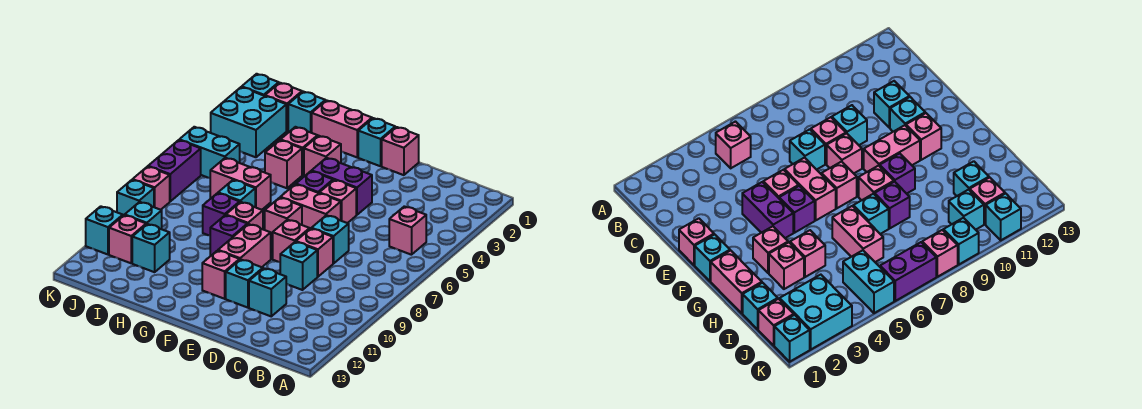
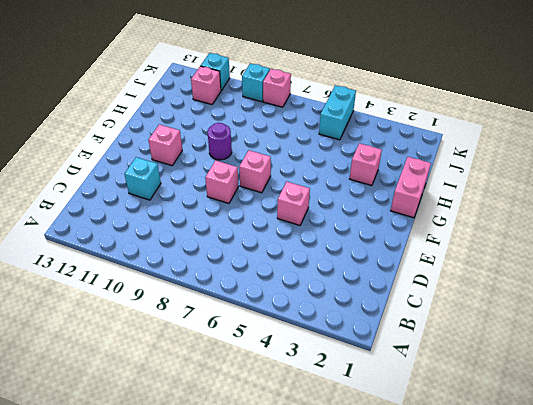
purple round brick G9 level 1 -> purple brick G9 level 1
none -> pink brick B5 level 1
none -> cyan brick D7 level 1
none -> pink brick D8 level 1
none -> cyan brick D9 level 1

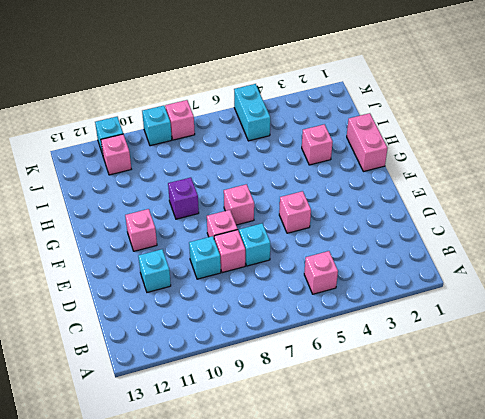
none -> pink brick E1 level 1
none -> purple brick E4:F4 level 1
none -> pink brick E6:F6 level 1
none -> cyan brick E11 level 1

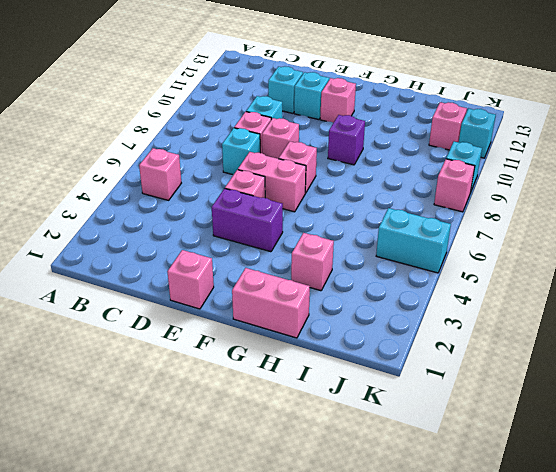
none -> cyan brick F1 level 1
none -> purple brick F5 level 1
none -> pink brick F9:F10 level 1
none -> pink brick G3 level 1

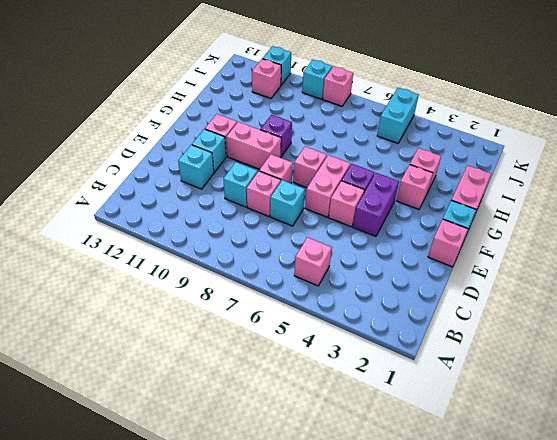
none -> pink brick G8 level 1
none -> pink brick H4 level 1
none -> pink brick H6:I6 level 1
none -> cyan brick H7 level 1

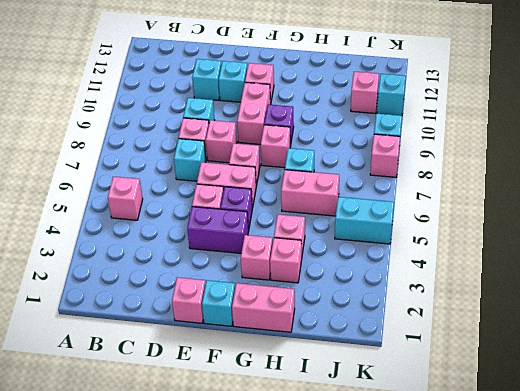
none -> purple brick H8 level 1
none -> cyan brick I1 level 1
none -> cyan brick I11 level 1
none -> pink brick J1 level 1

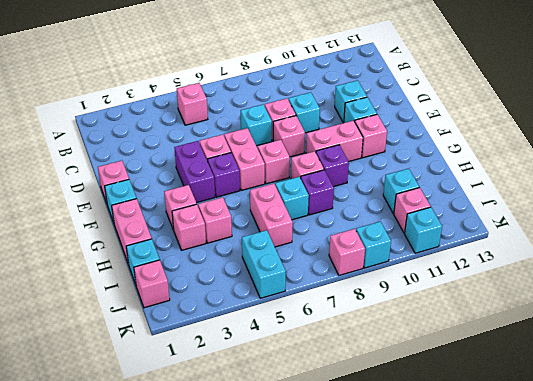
none -> cyan brick J2:K3 level 1
none -> cyan brick J10 level 1
none -> cyan brick K1 level 1
none -> purple brick K6:K7 level 1

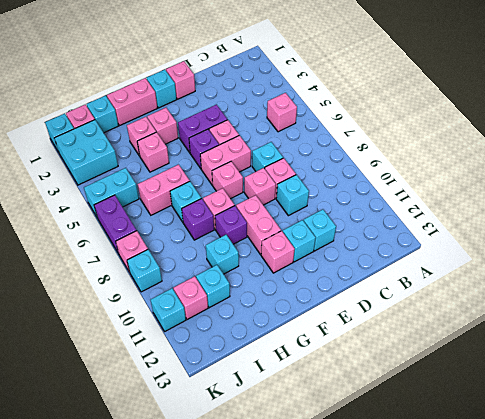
cyan brick H10 level 1 -> cyan brick J10 level 1

